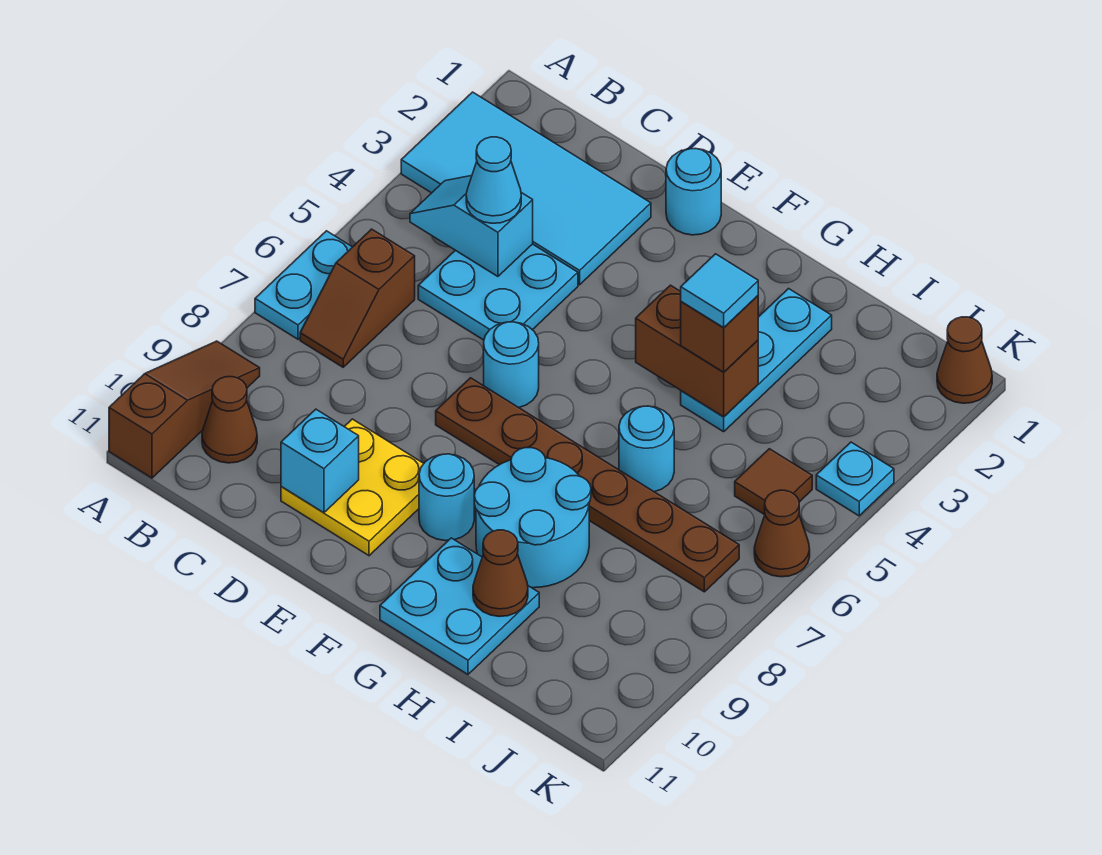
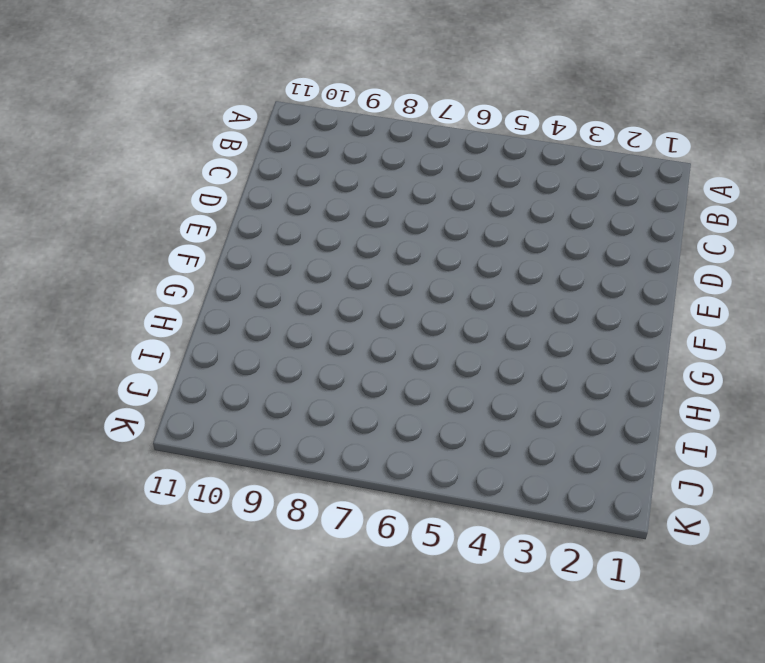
none -> cyan tile A2:D3 level 1
none -> cyan plate A6:A7 level 1
none -> brown slope A9:A11 level 1 top 11

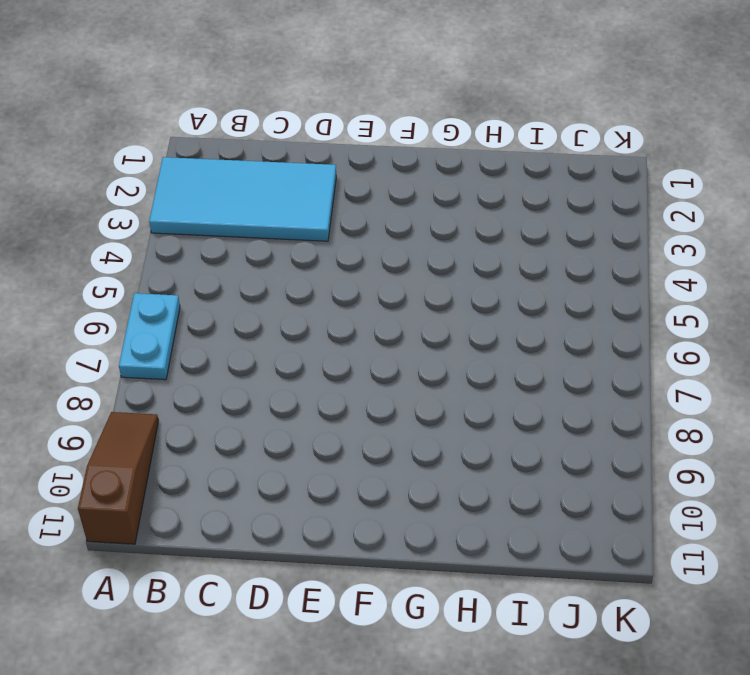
none -> brown slope B6:B7 level 1 top 6
none -> brown cone B10 level 1
none -> cyan plate C4:D5 level 1

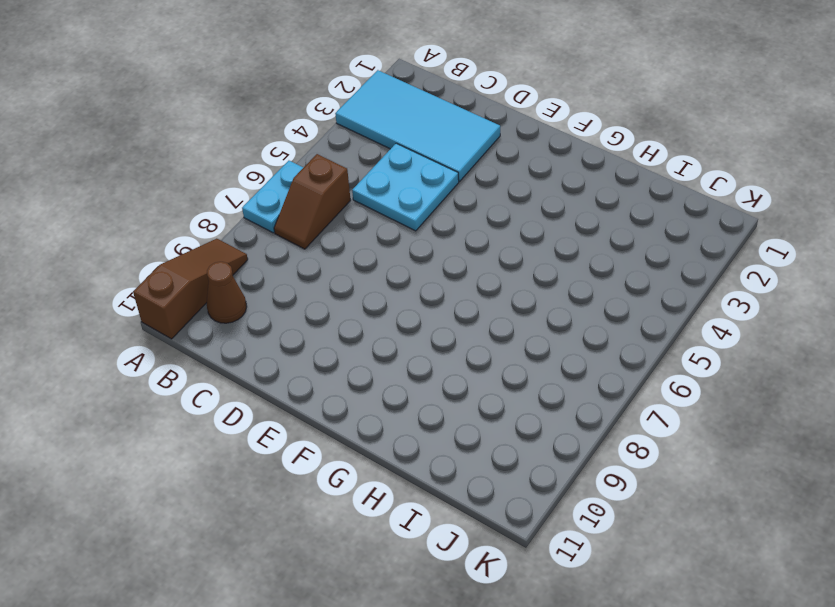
none -> yellow plate D9:E10 level 1
none -> cyan round brick E1 level 1
none -> cyan round brick E6 level 1

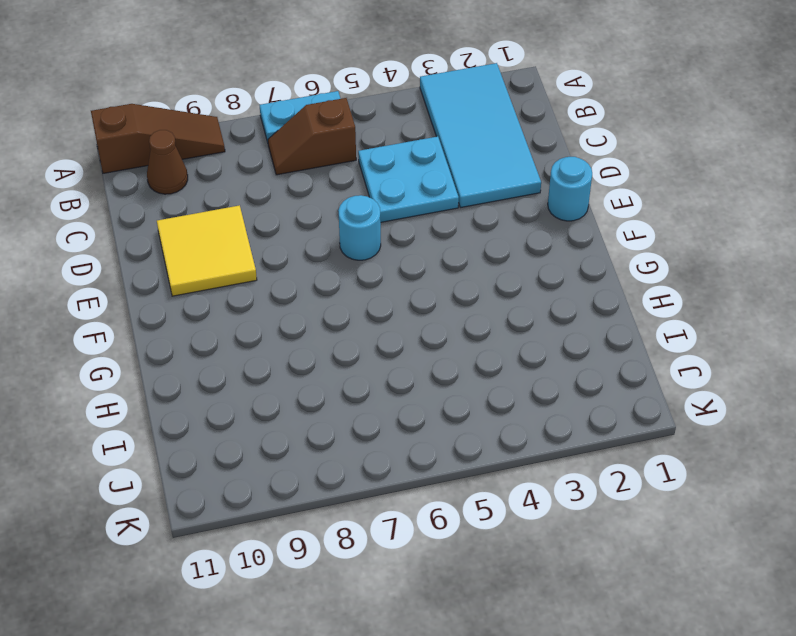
yellow tile D9:E10 level 1 -> yellow plate D9:E10 level 1
none -> brown plate E7:J7 level 1
none -> cyan round brick F9 level 1
none -> cyan round brick G8:H9 level 1

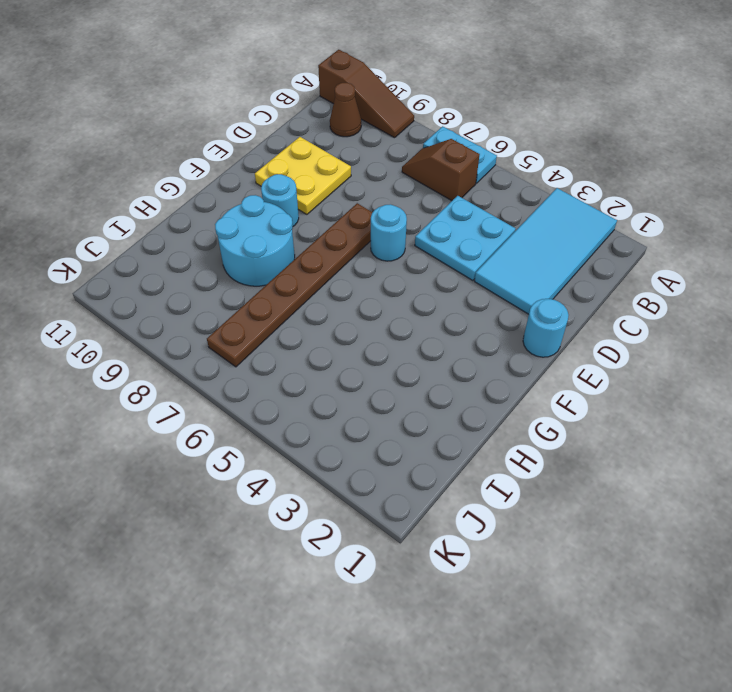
none -> cyan plate G10:H11 level 1
none -> cyan plate H2:H4 level 1
none -> cyan round brick H6 level 1

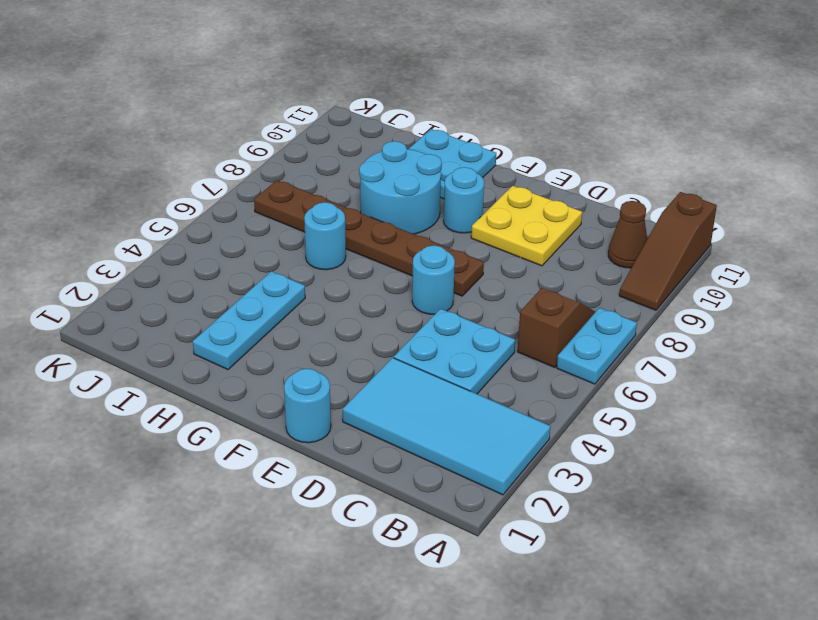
none -> brown tile J5 level 1
none -> brown cone K1 level 1
none -> cyan plate K4 level 1

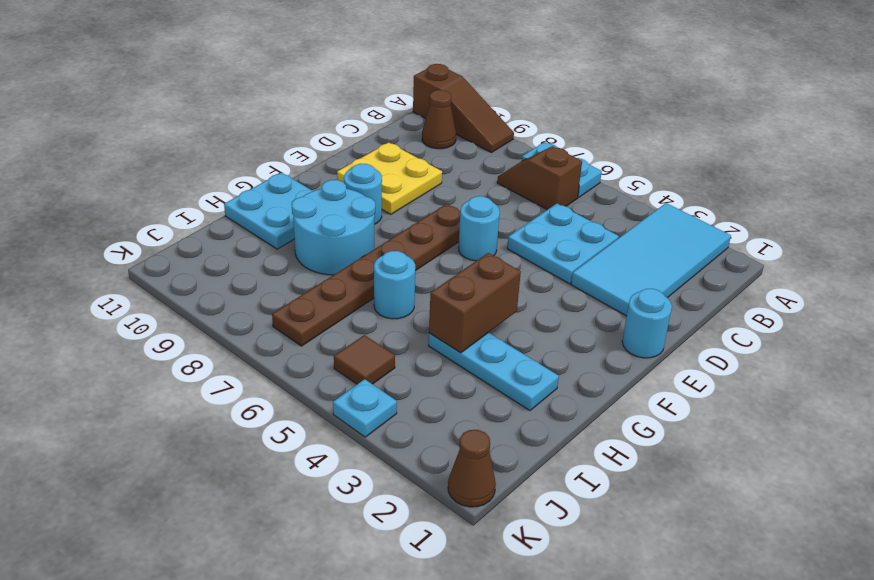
none -> brown cone K6 level 1
none -> cyan slope B4:C4 level 2 top C
none -> cyan brick D10 level 2

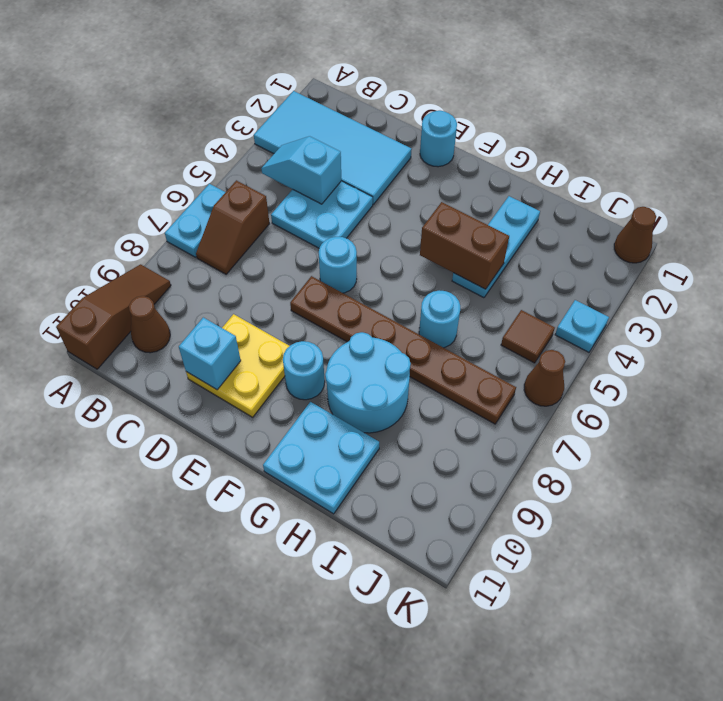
none -> brown cone H10 level 2
none -> cyan cone C4 level 3
none -> brown brick H4 level 3

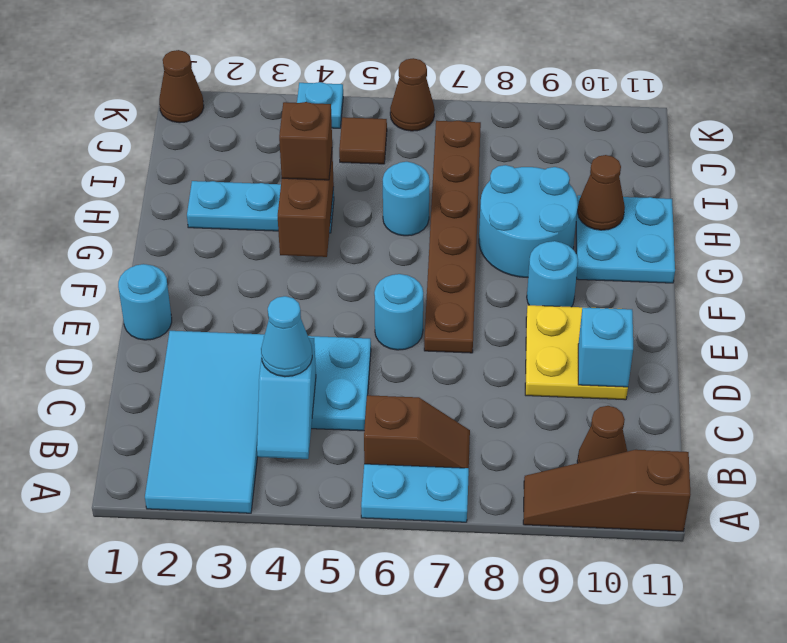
none -> cyan tile H4 level 4

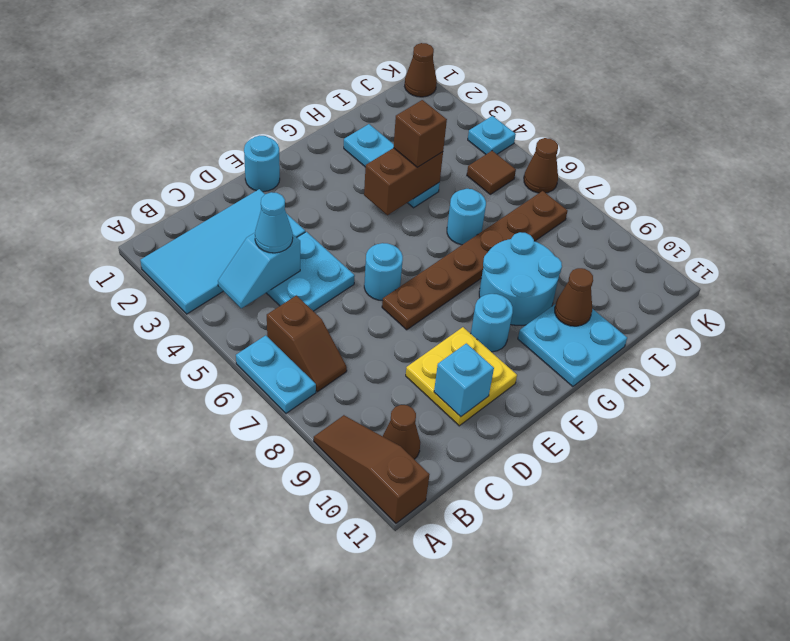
none -> cyan tile H4 level 4

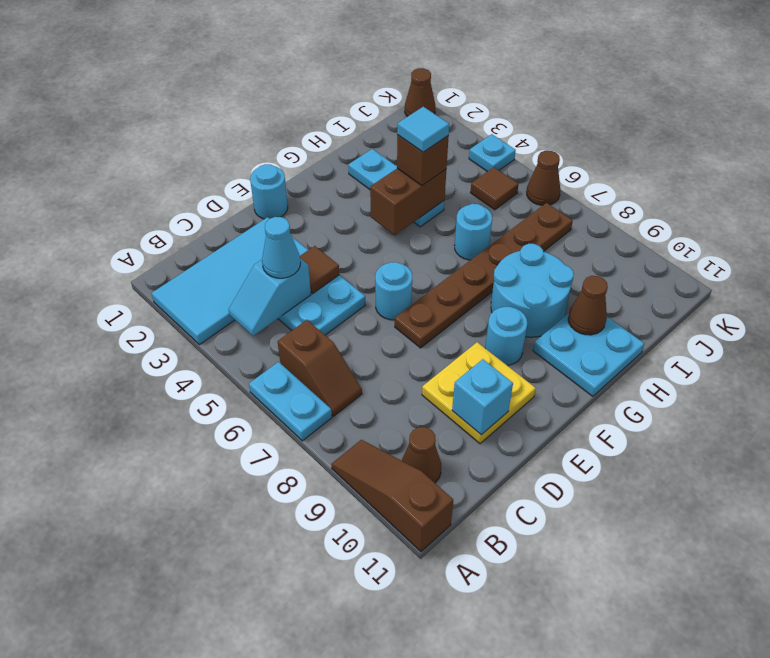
brown tile D4 level 2 -> none

